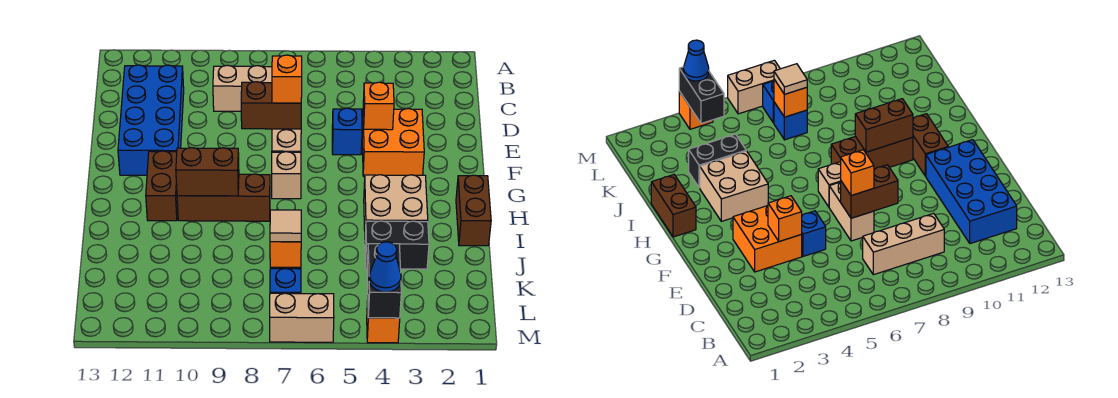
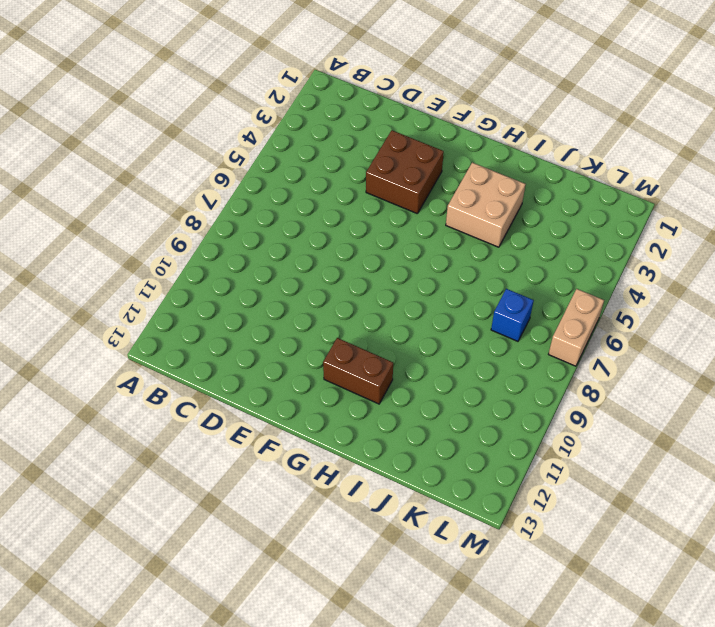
brown brick E3:F4 level 1 -> orange brick E3:F4 level 1
none -> tan brick C7:C9 level 1
none -> blue brick C11:F12 level 1
none -> blue brick E5 level 1

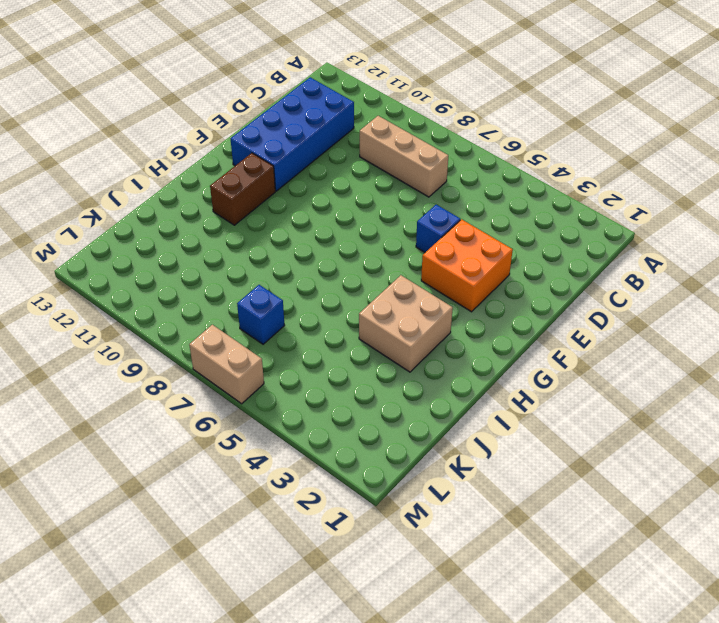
none -> tan brick E7:F7 level 1
none -> tan brick G7 level 1
none -> brown brick H1:I1 level 1

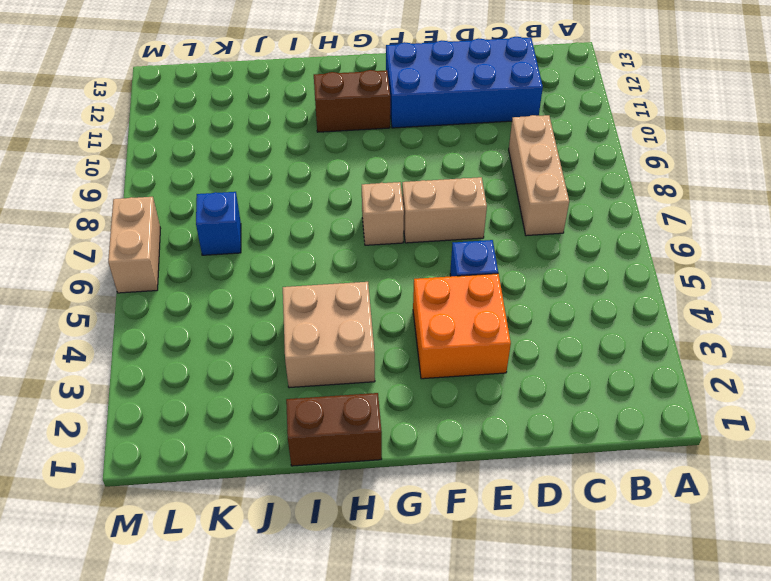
none -> brown brick H8:H10 level 1
none -> black brick J3:J4 level 1
none -> blue brick L7 level 1

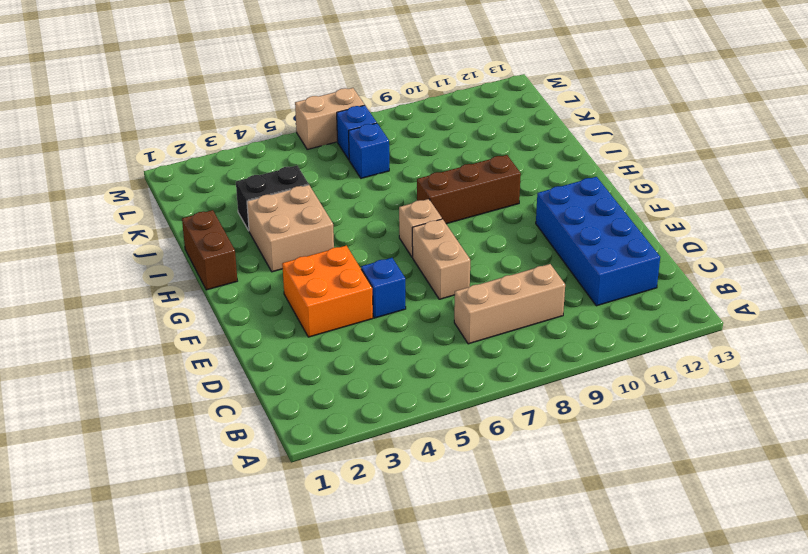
none -> brown brick G11:H11 level 1
none -> orange brick M4 level 1
none -> orange brick E4 level 2

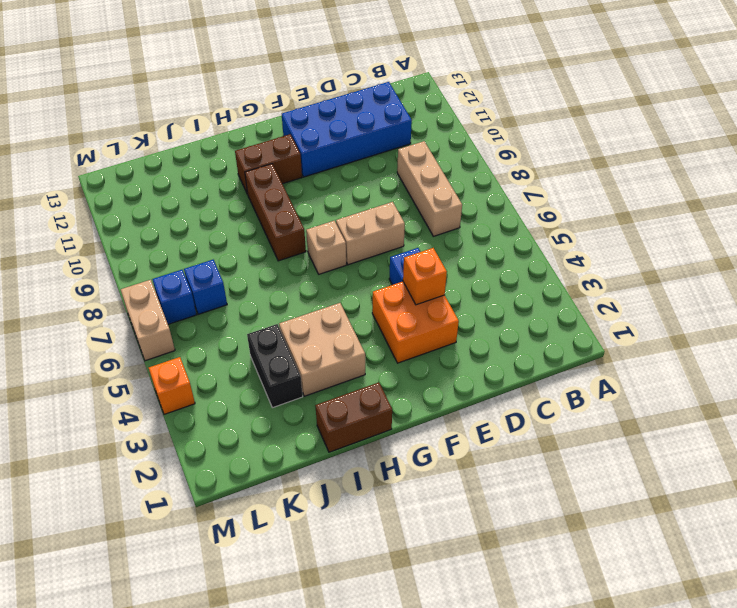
none -> brown brick E7:E8 level 2
none -> brown brick H9:H10 level 2
none -> orange brick K7 level 2

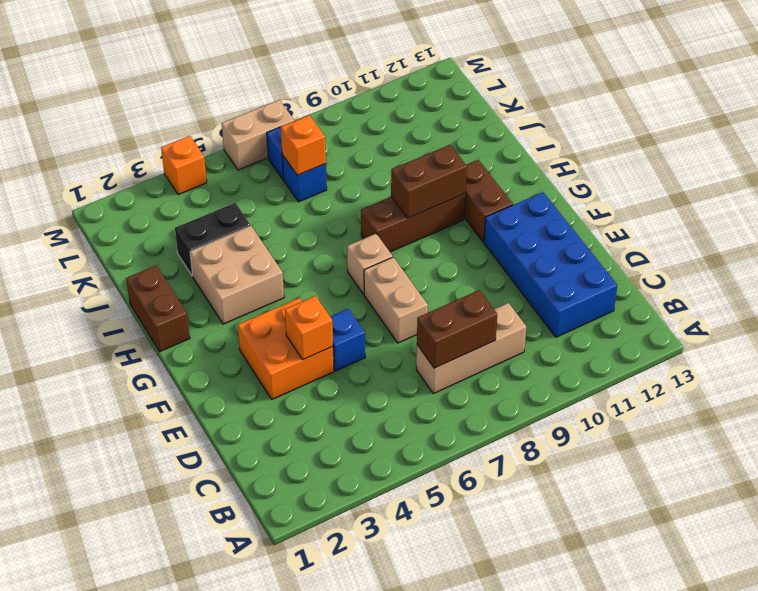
brown brick C7:C8 level 2 -> brown brick E7:E8 level 2
none -> black brick L4:M4 level 2
none -> orange brick E7 level 3
none -> tan tile K7 level 3

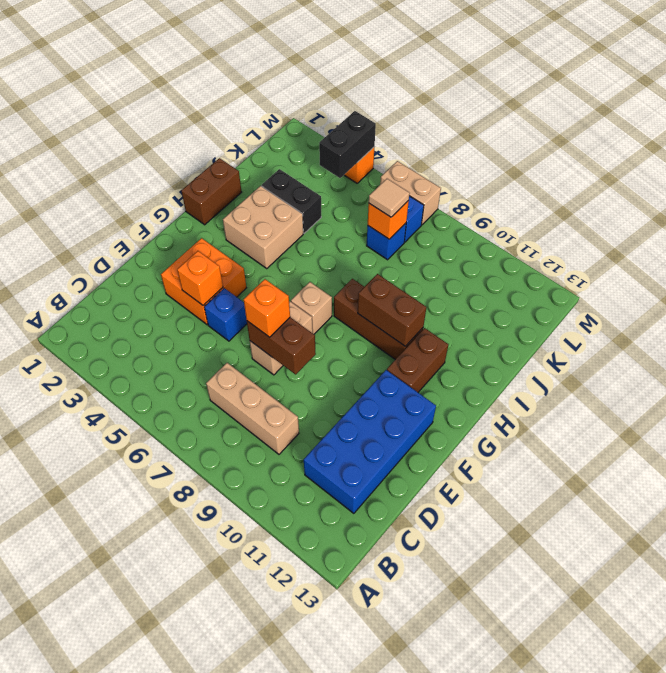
none -> blue cone M4 level 3

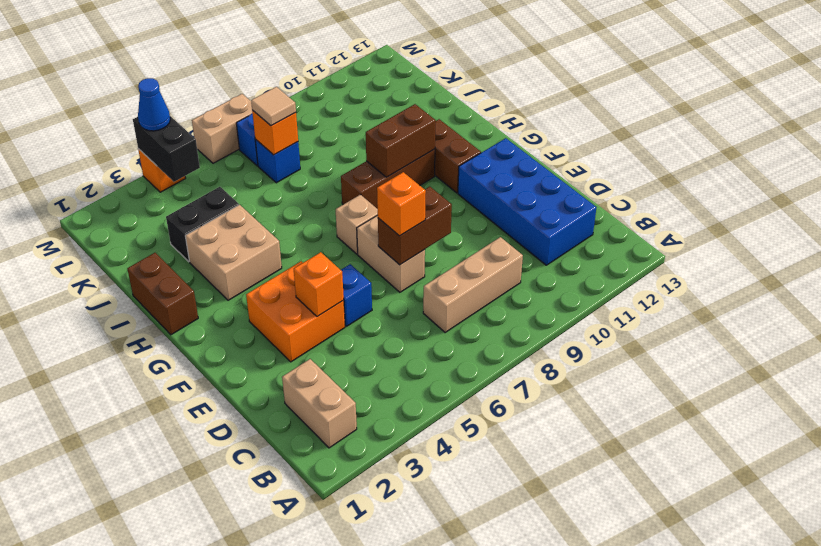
tan brick B2:C2 level 1 -> none

